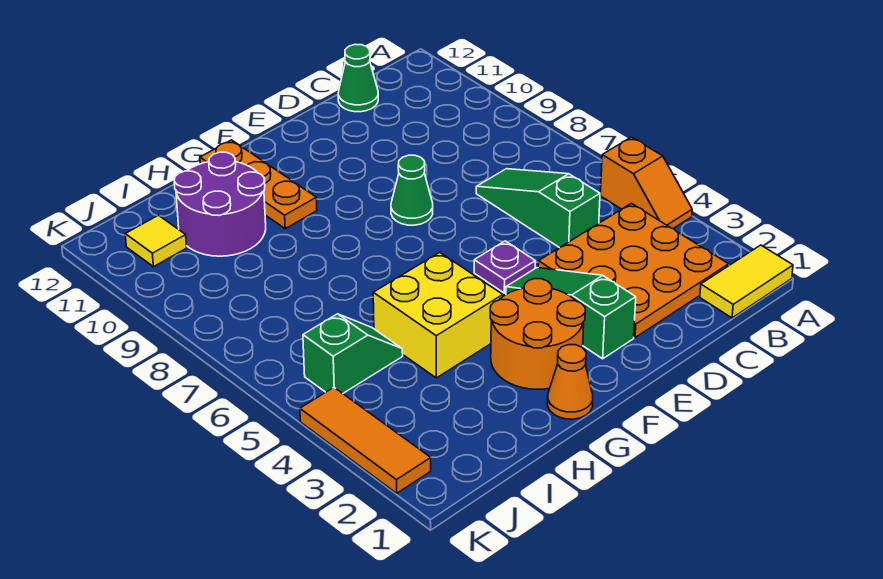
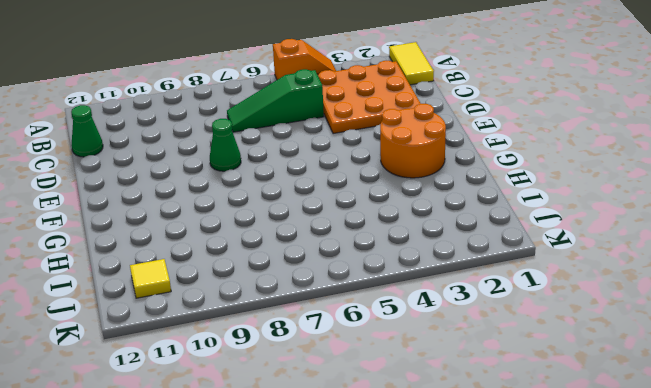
none -> green slope E2:E4 level 1 top 2
none -> purple plate E5 level 1
none -> orange cone G1 level 1

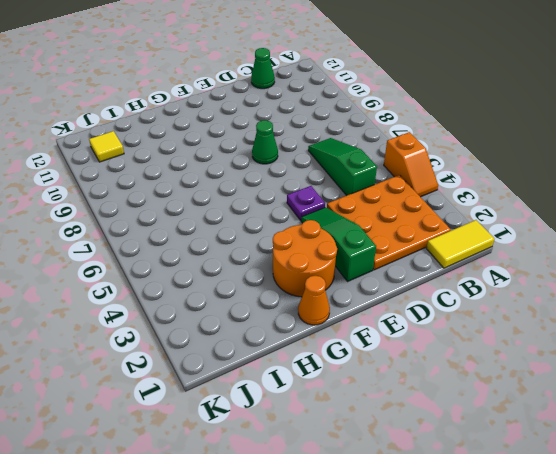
none -> yellow brick G4:H5 level 1
none -> orange plate G10:G12 level 1
none -> purple round brick H10:I11 level 1

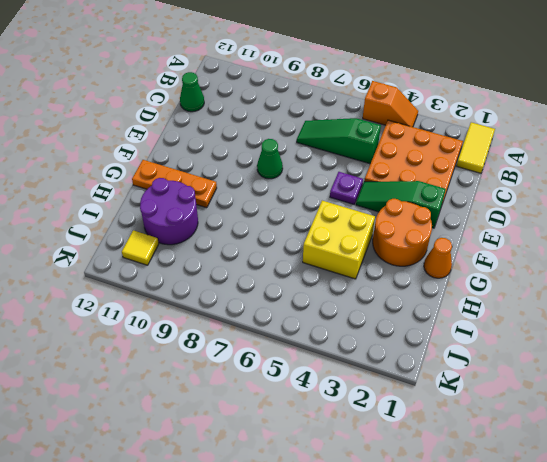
none -> green slope I5:J5 level 1 top J
none -> orange tile K2:K4 level 1

